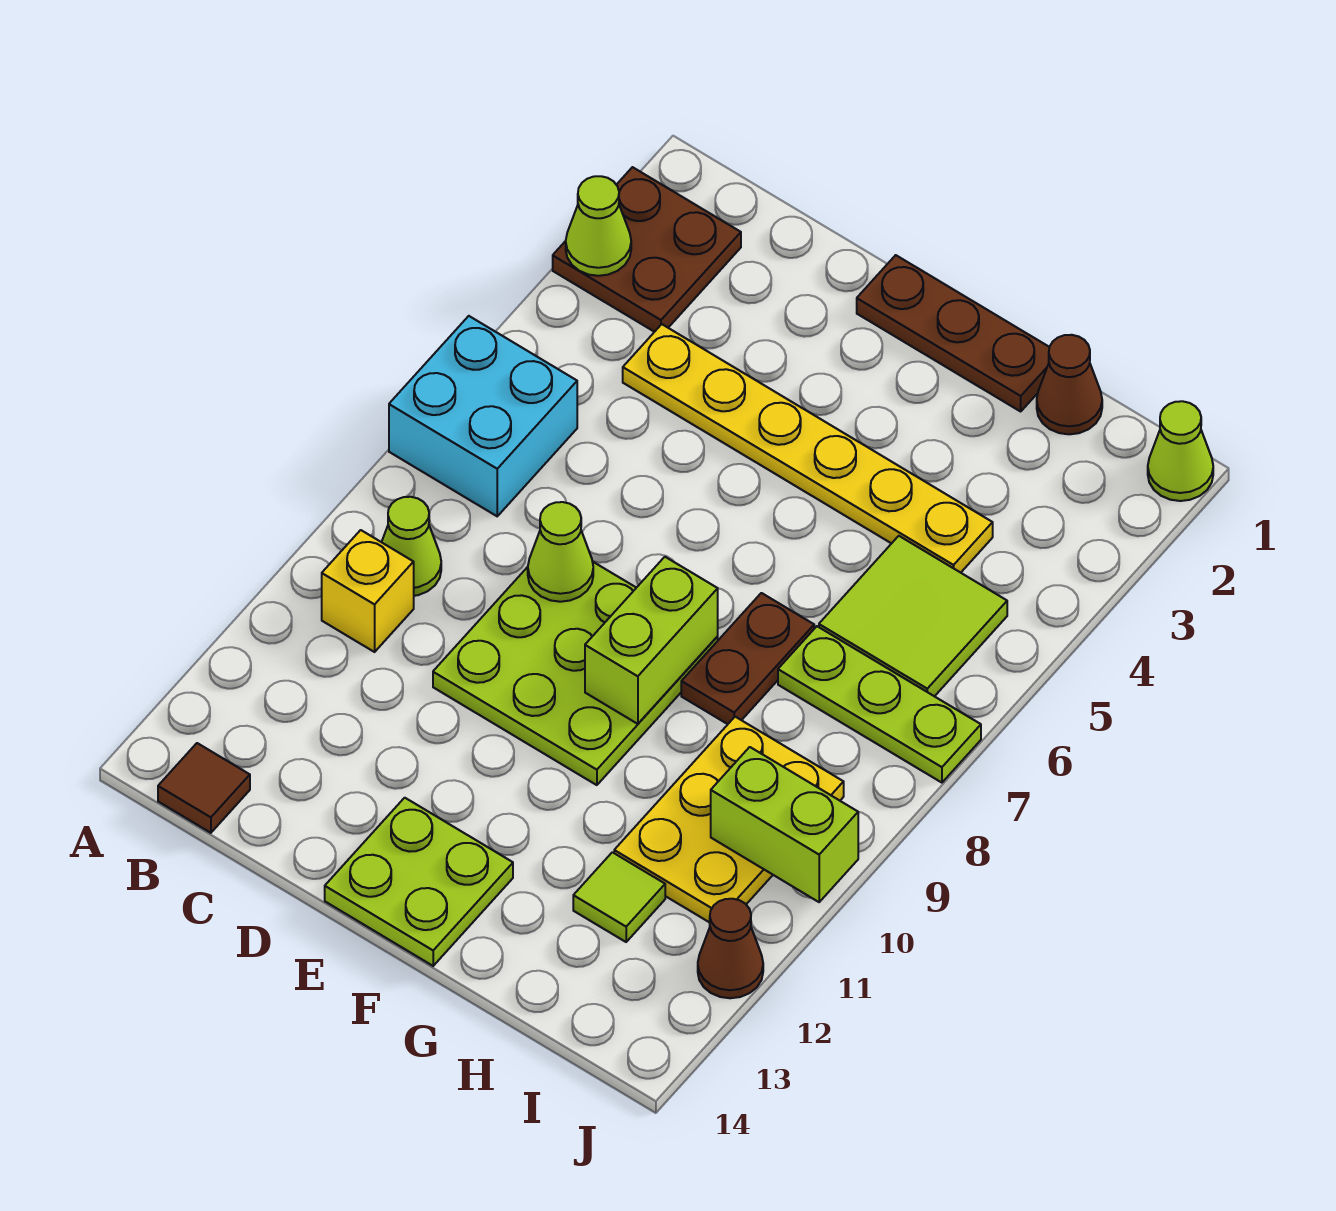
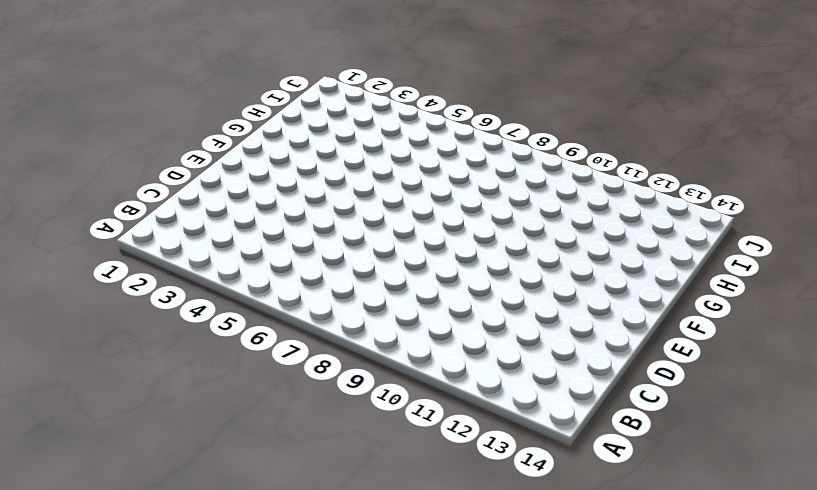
none -> brown plate A2:B3 level 1
none -> cyan brick A6:B7 level 1
none -> lime cone B9 level 1

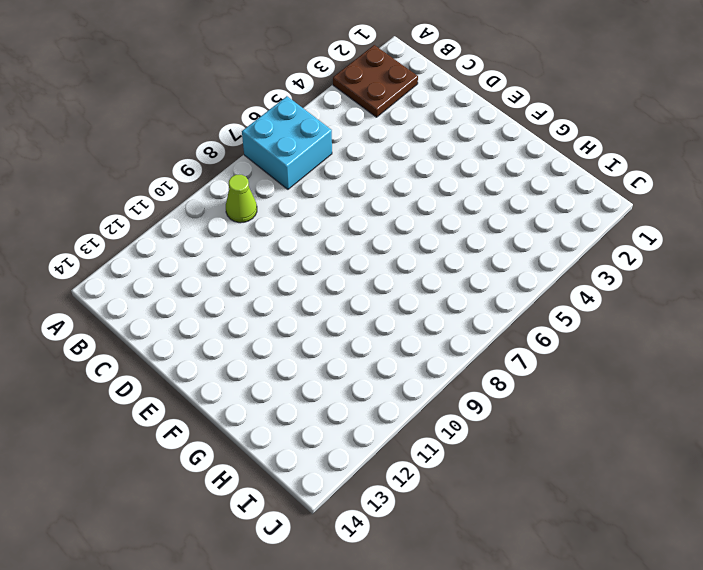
none -> yellow brick B10 level 1
none -> brown tile B14 level 1
none -> yellow plate C4:H4 level 1

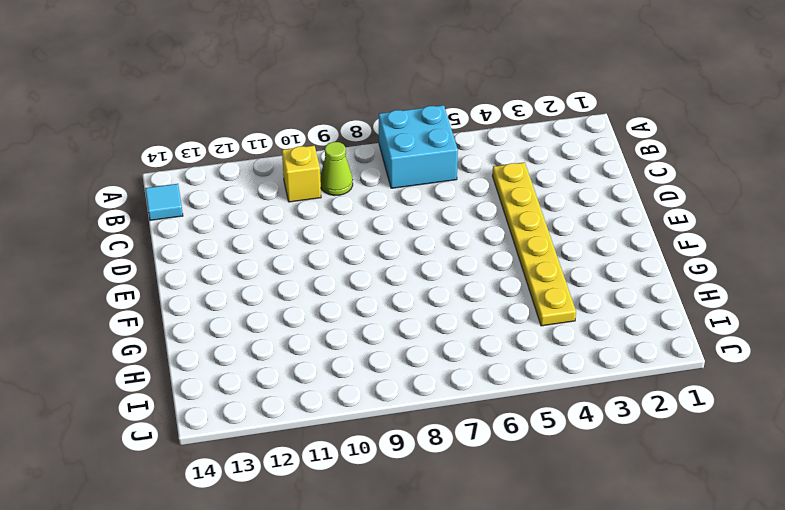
cyan tile B14 level 1 -> brown tile B14 level 1
none -> brown plate A2:B3 level 1
none -> lime plate D8:F10 level 1
none -> brown plate E1:G1 level 1

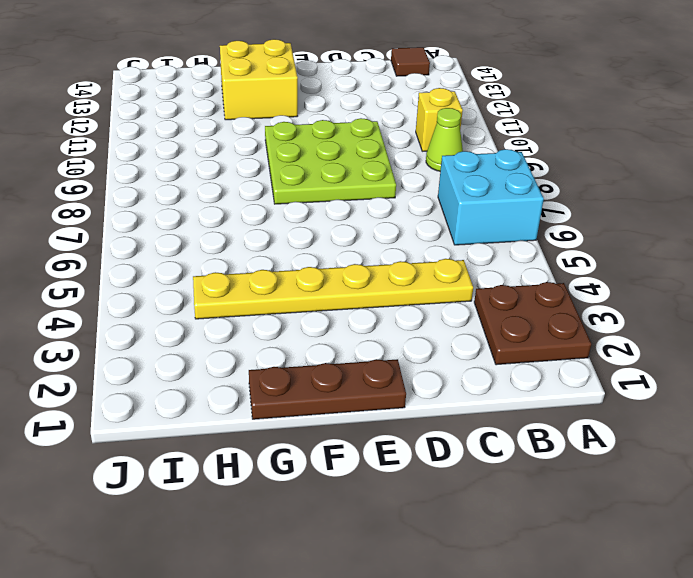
yellow brick F12:G13 level 1 -> lime plate E13:F14 level 1
none -> brown plate G7:G8 level 1
none -> brown cone H1 level 1
none -> lime tile H5:I6 level 1

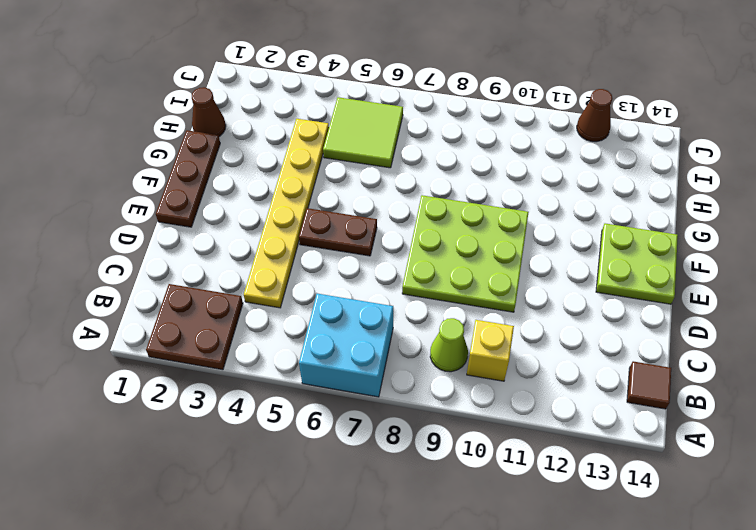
brown plate E5:E6 level 1 -> brown plate G7:G8 level 1
none -> lime plate H7:J7 level 1
none -> yellow plate H9:I11 level 1
none -> lime tile H12 level 1

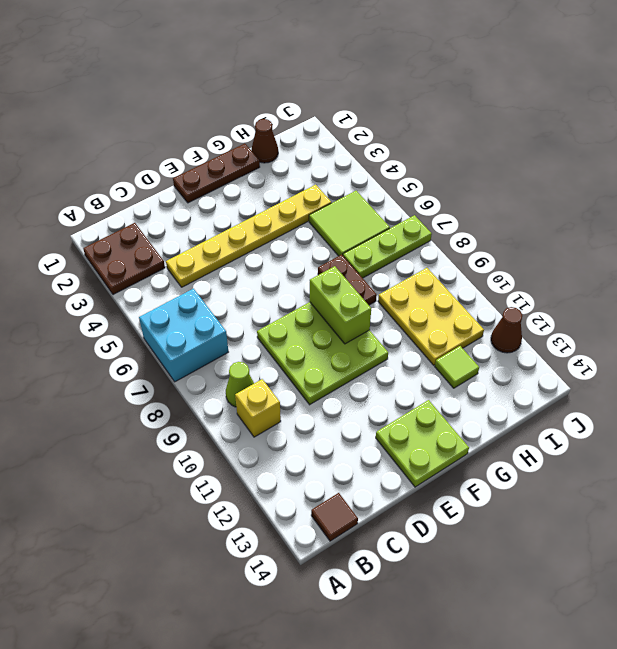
none -> lime cone J1 level 1
none -> lime cone A3 level 2
none -> lime cone D8 level 2

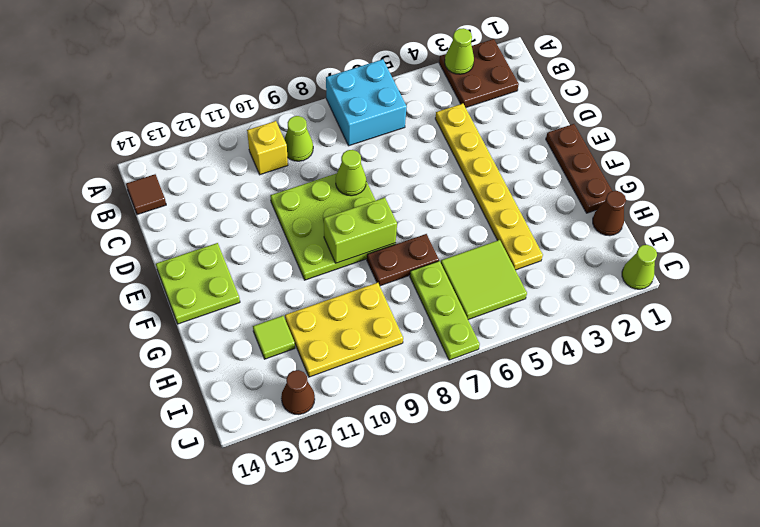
none -> lime brick I10:J10 level 2

